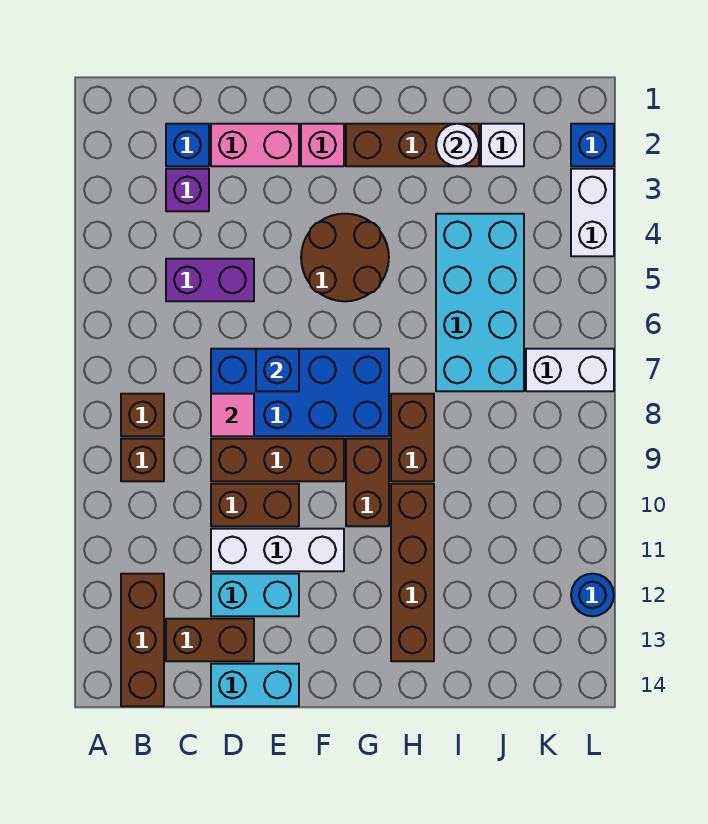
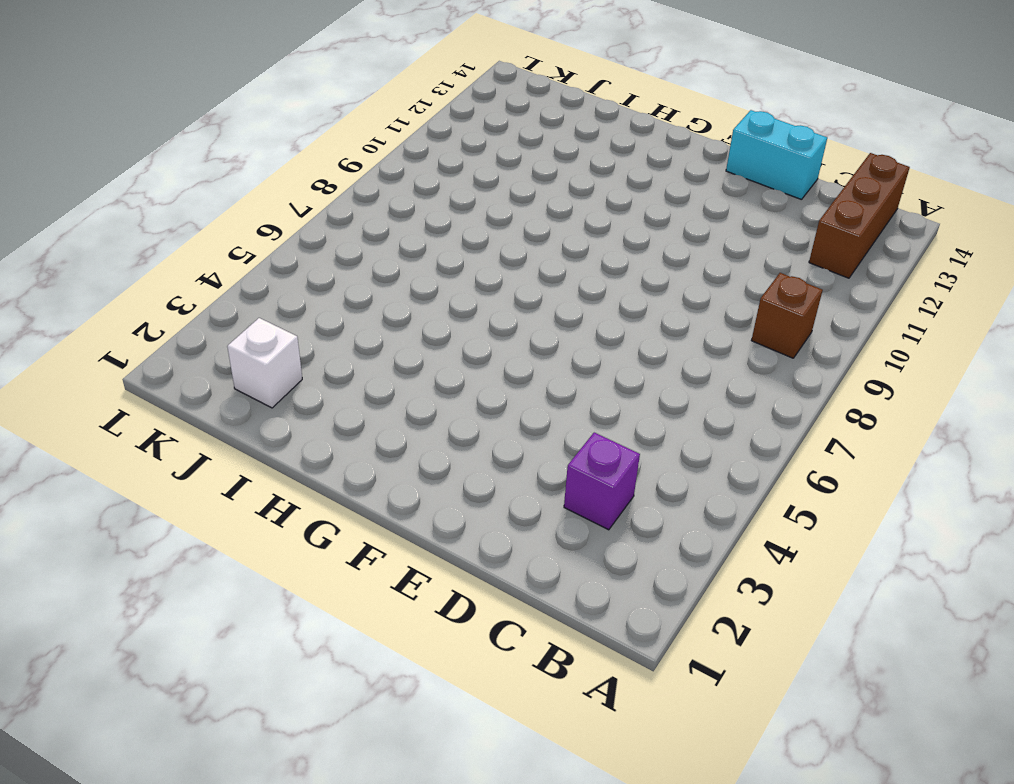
none -> brown brick B8 level 1
none -> blue brick C2 level 1
none -> purple brick C5:D5 level 1

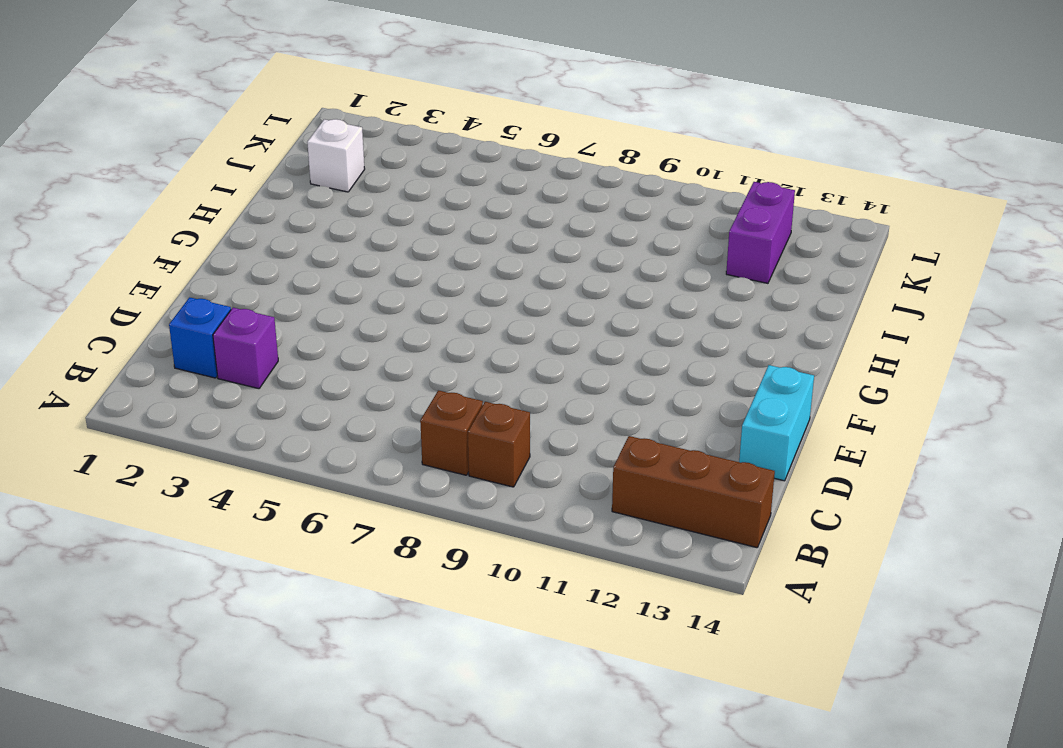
purple brick J12:K12 level 1 -> purple brick C5:D5 level 1
none -> brown brick C13:D13 level 1
none -> pink brick D2:E2 level 1
none -> blue brick D7:G8 level 1

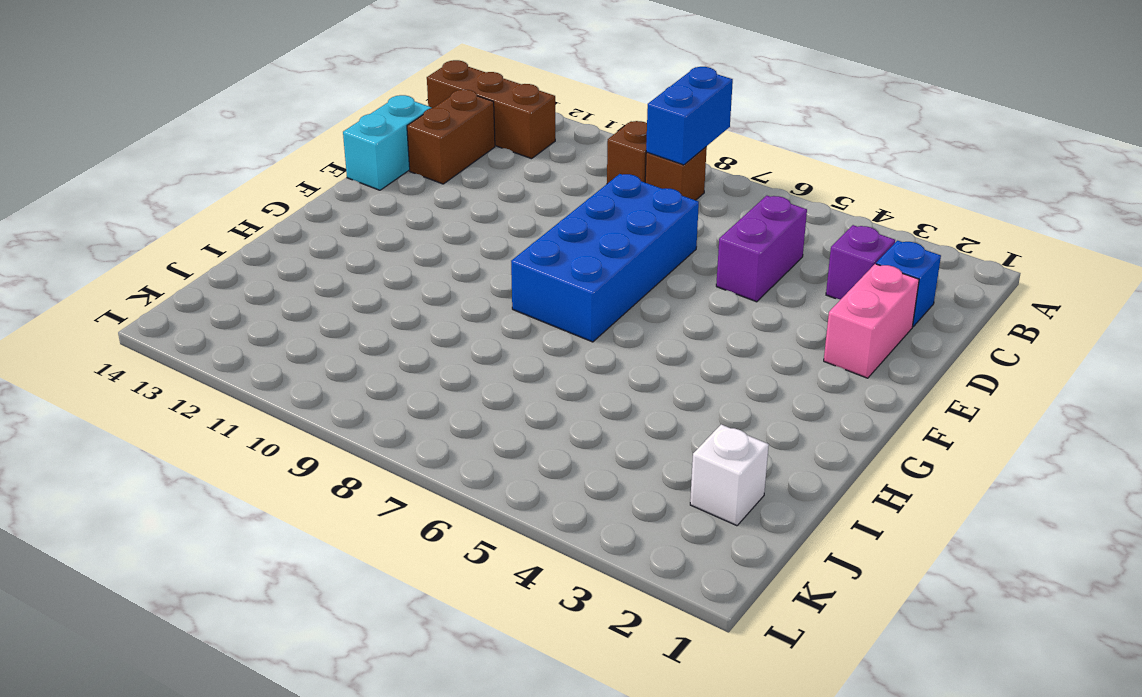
blue brick A8:B8 level 2 -> none
none -> brown brick D9:F9 level 1
none -> brown brick D10:E10 level 1
none -> white brick D11:F11 level 1

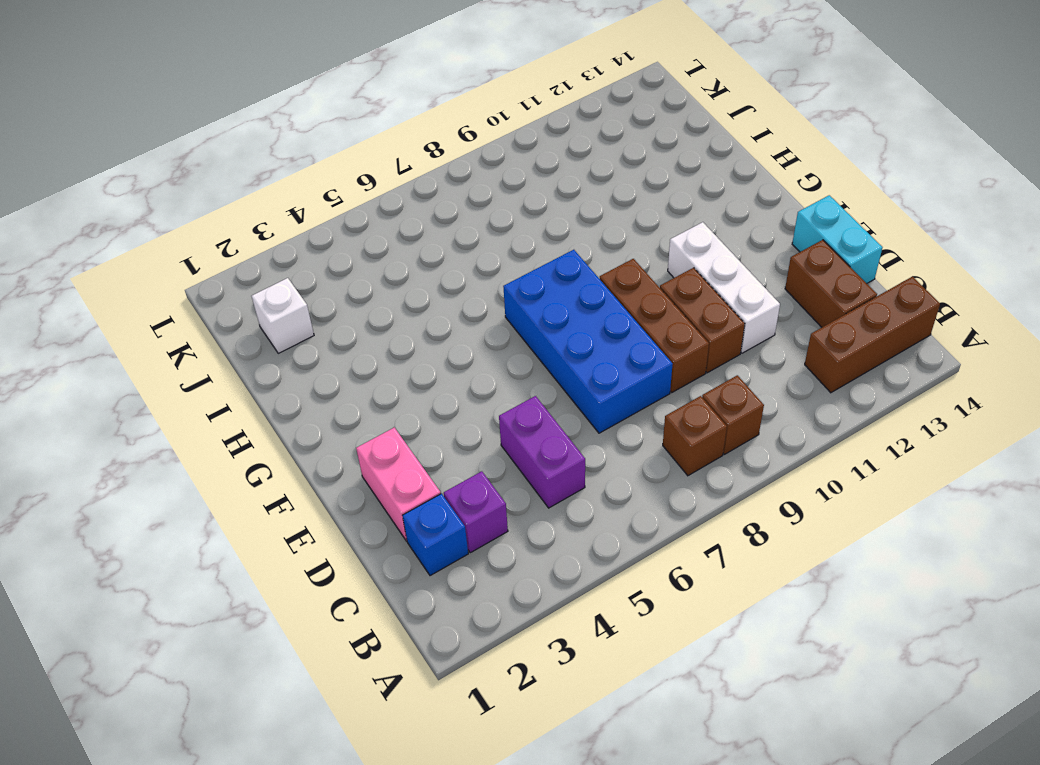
none -> cyan brick D12:E12 level 1
none -> pink brick F2 level 1
none -> brown round brick F4:G5 level 1

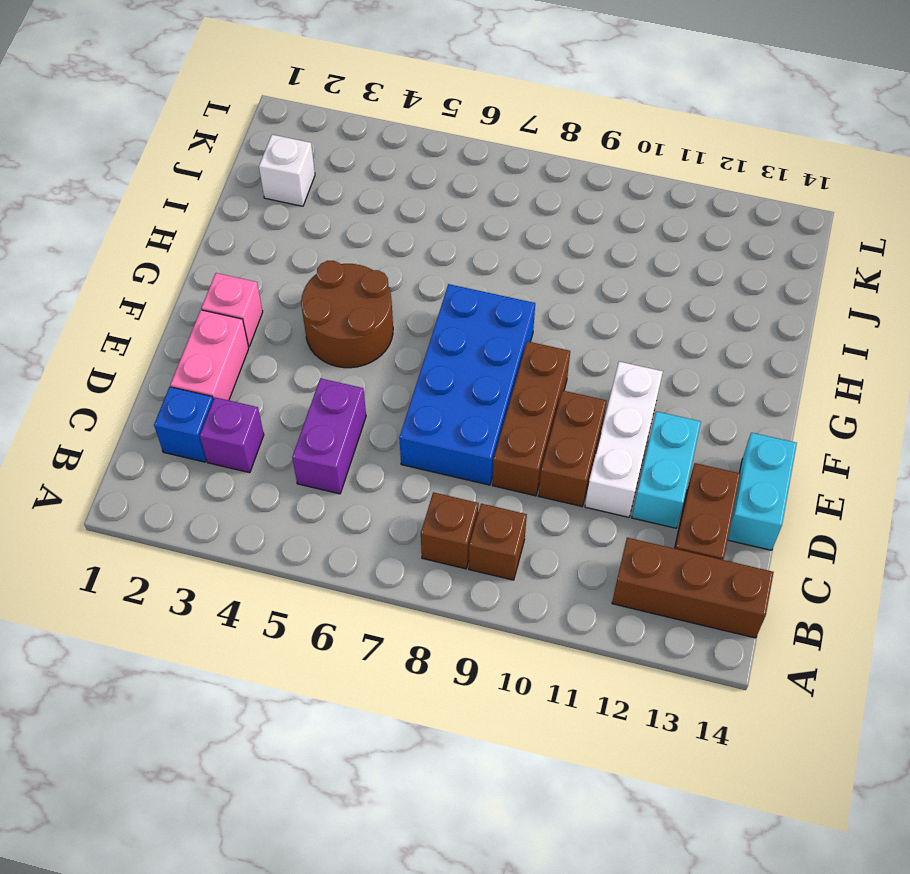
none -> brown brick G2:I2 level 1
none -> brown brick G9:G10 level 1
none -> brown brick H8:H9 level 1

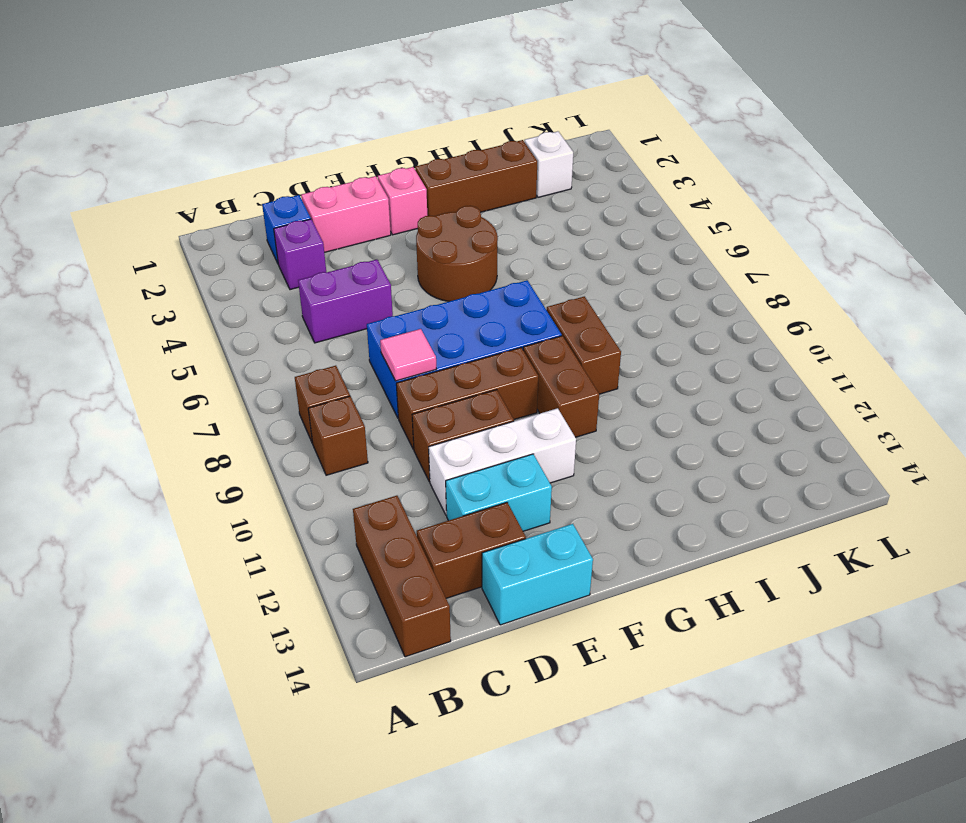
none -> brown brick H10:H13 level 1
none -> cyan brick I4:J7 level 1
none -> white brick K7:L7 level 1

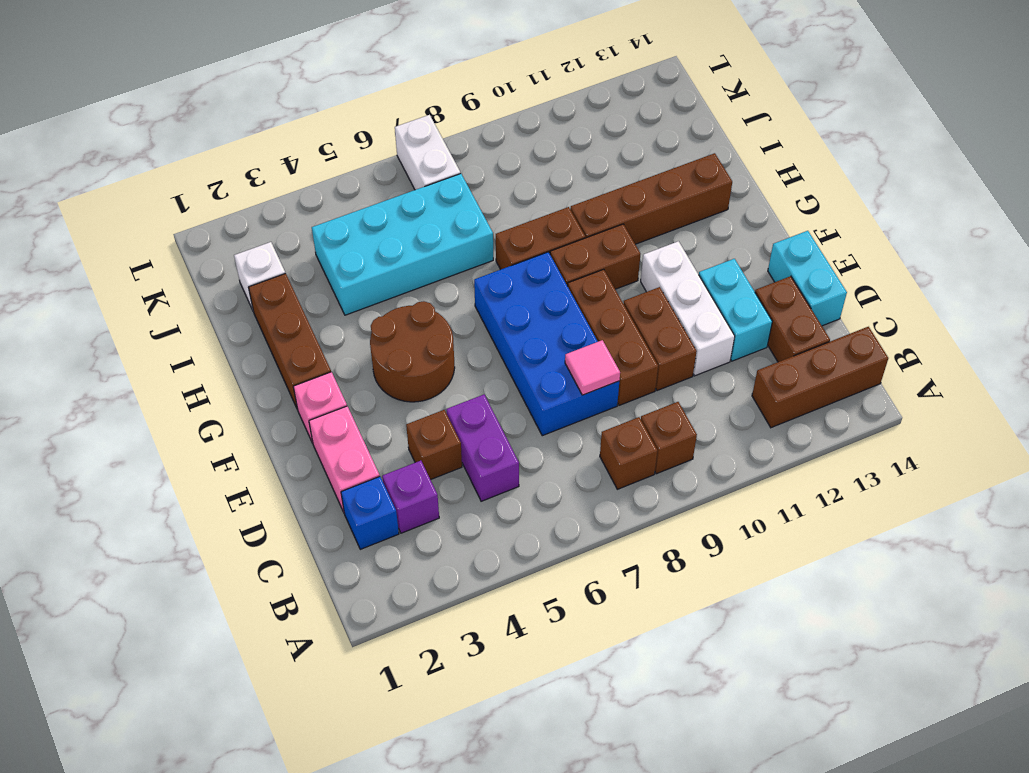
brown brick D4 level 1 -> none
none -> blue brick L2 level 1
none -> white brick L3:L4 level 1
none -> blue round brick L12 level 1

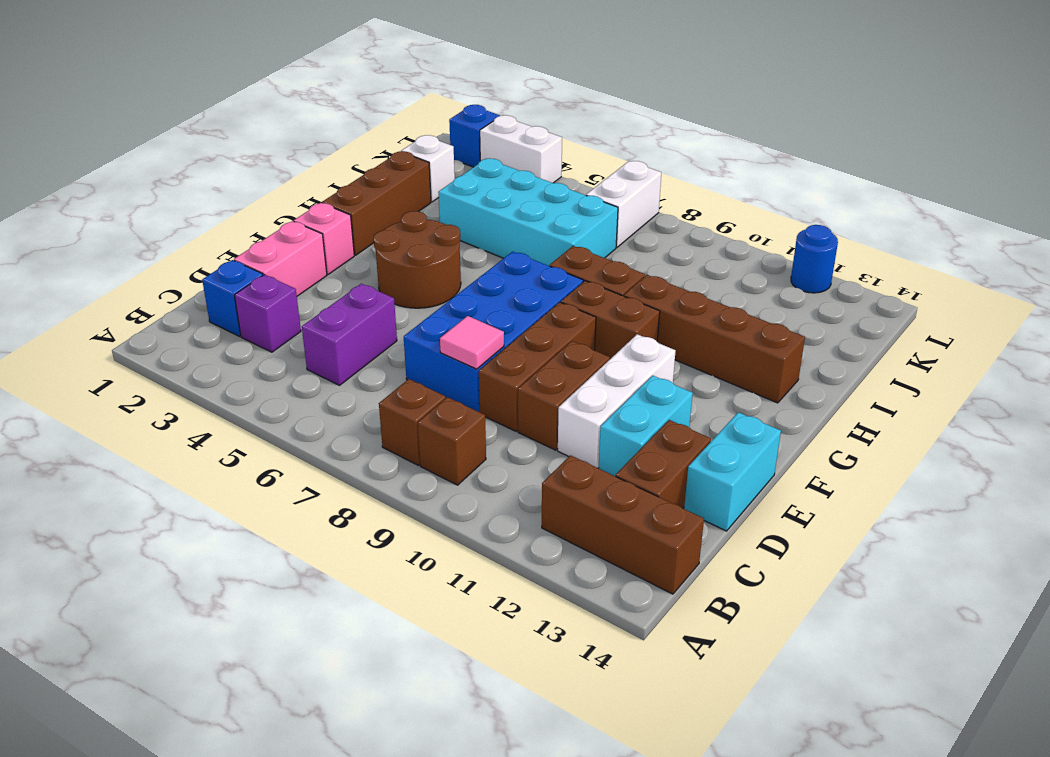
none -> blue brick E7 level 2
none -> white round brick I2 level 2

